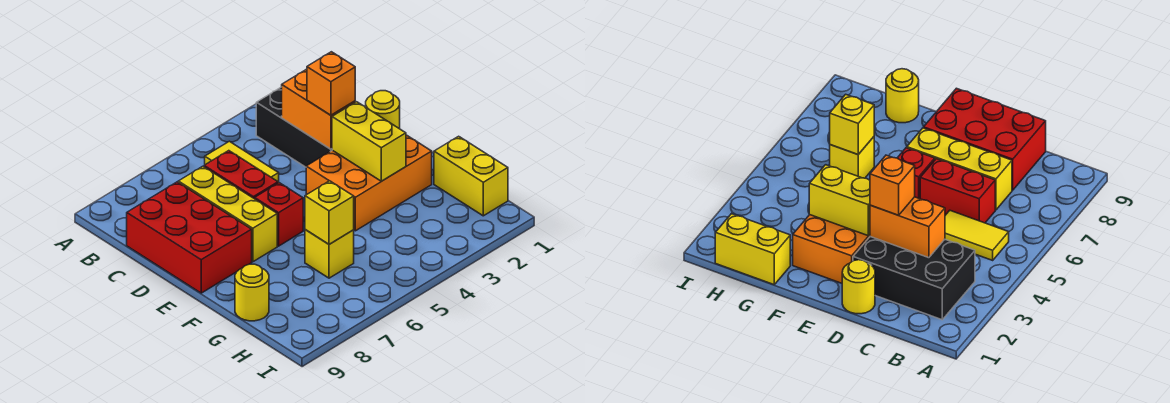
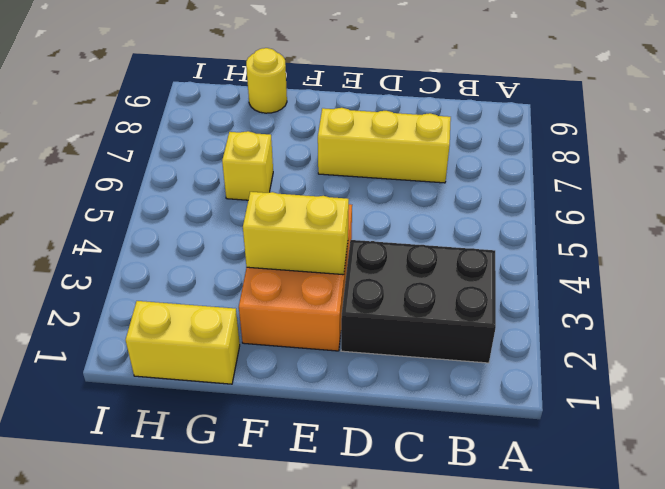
none -> yellow tile B5:C5 level 1
none -> red brick C6:D6 level 1
none -> red brick C8:E9 level 1

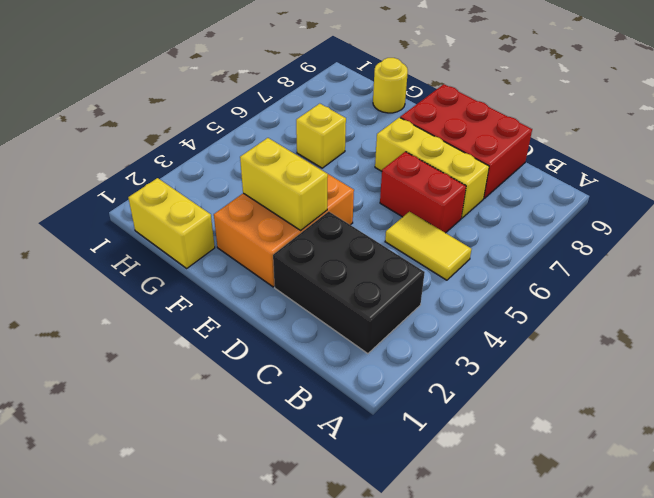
none -> yellow round brick D1 level 1
none -> red brick E6 level 1
none -> orange brick C3:D3 level 2

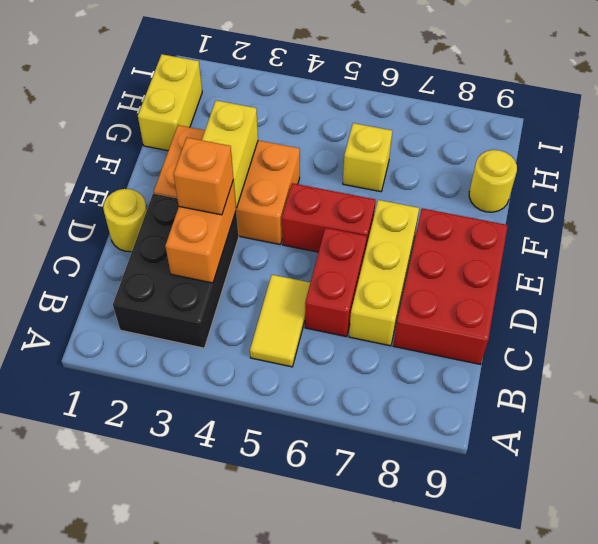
red brick E5:E6 level 1 -> red brick E6 level 1
none -> yellow brick G6 level 2

